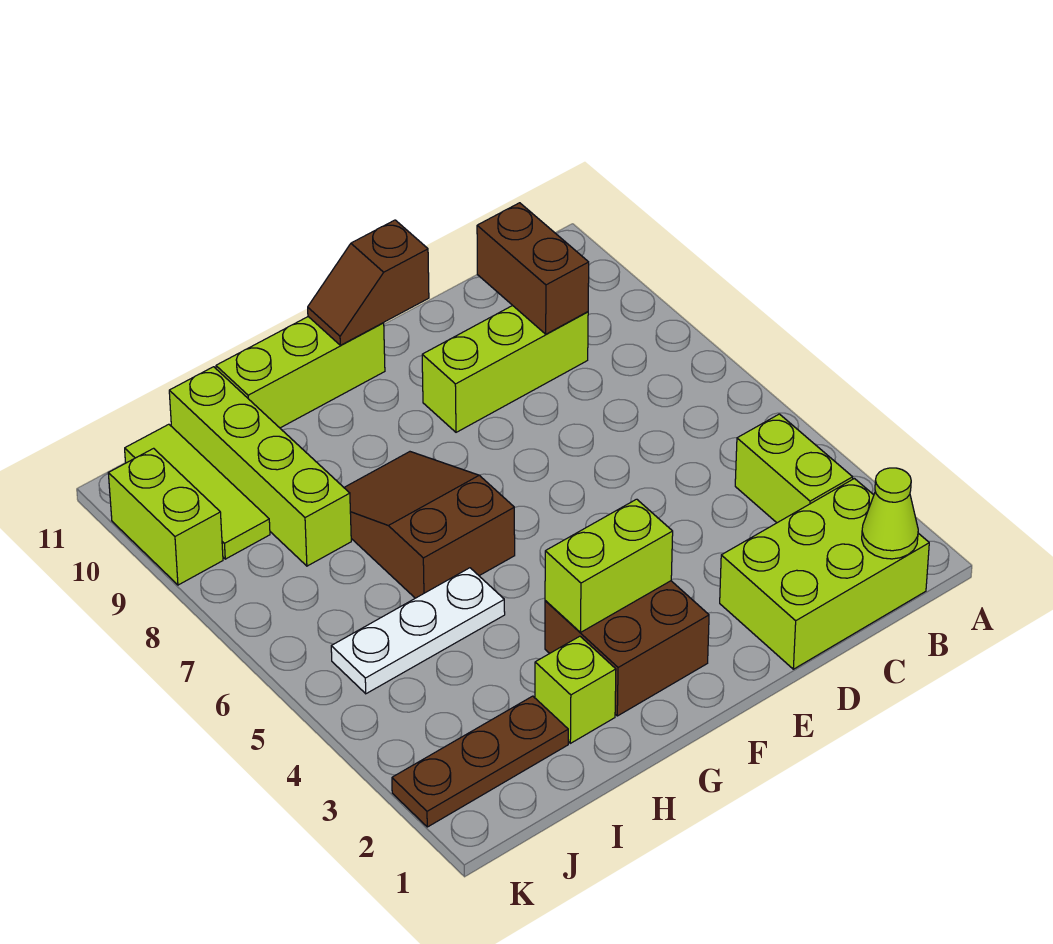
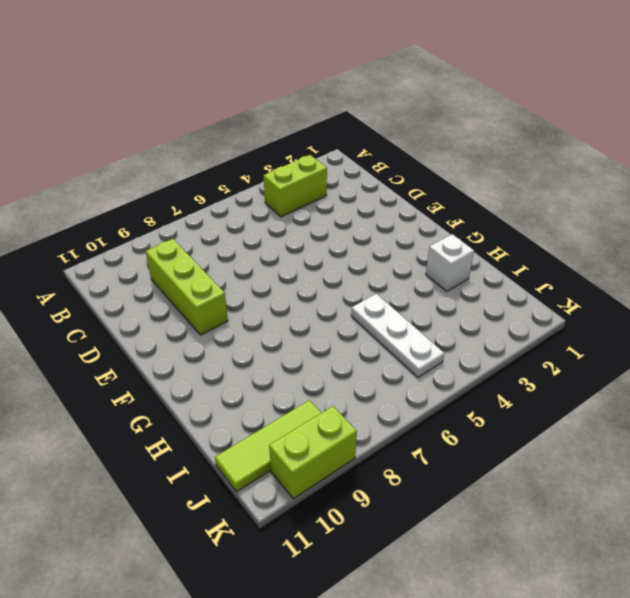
white brick H2 level 1 -> lime brick H2 level 1
none -> lime brick B1:D2 level 1
none -> brown brick F2:G3 level 1
none -> lime brick F11:H11 level 1

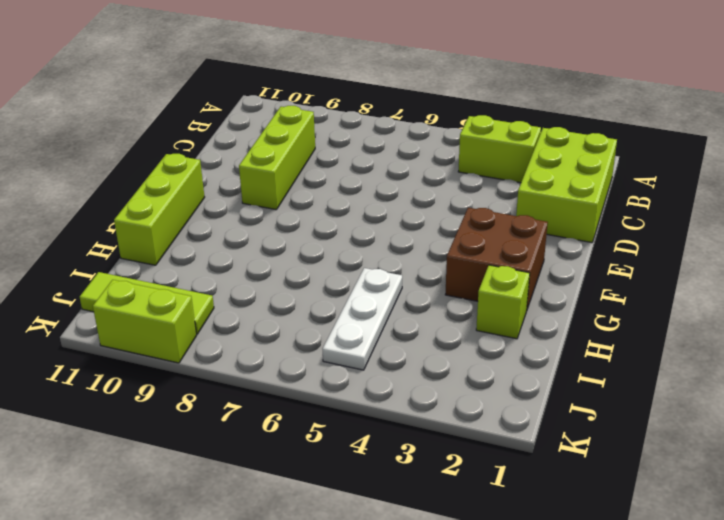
none -> brown slope G6:H8 level 1 top 6
none -> brown plate I2:K2 level 1
none -> lime brick I8:I11 level 1

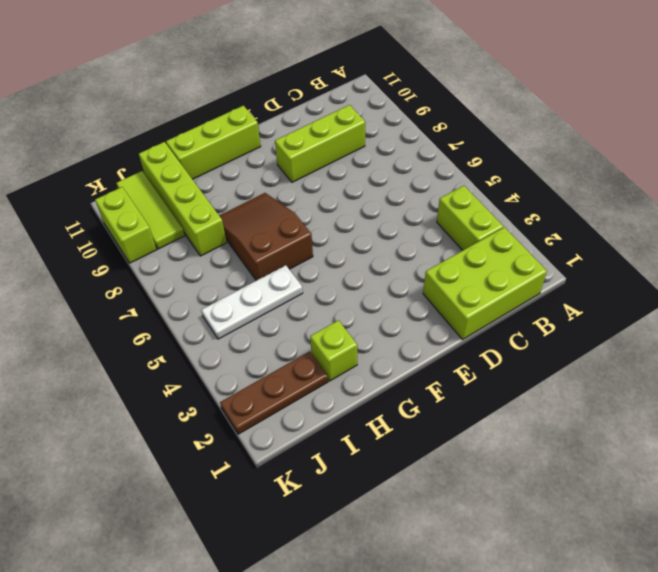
none -> brown brick F2:G3 level 1
none -> lime cone B1 level 2
none -> brown brick C9:C10 level 2

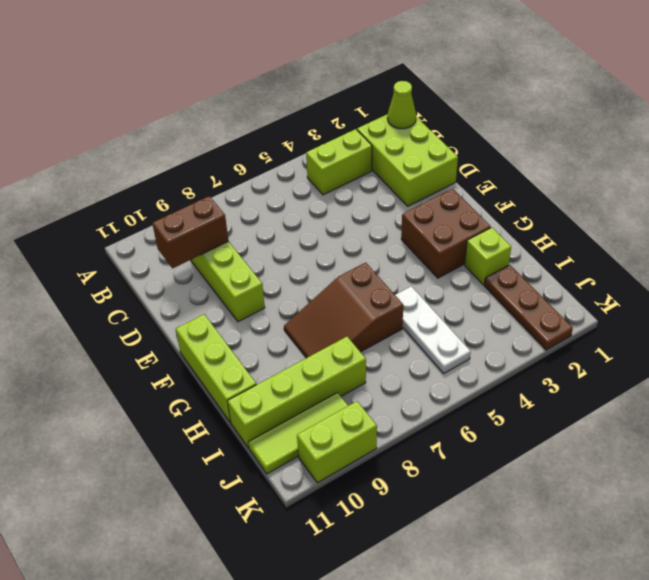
none -> brown slope E11:F11 level 2 top E
none -> lime brick F3:G3 level 2

